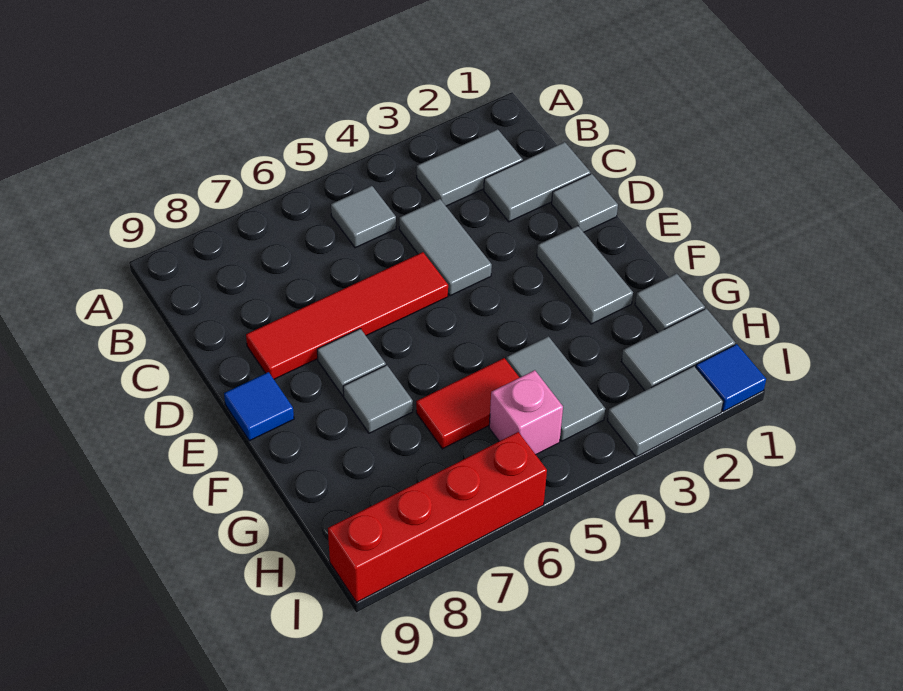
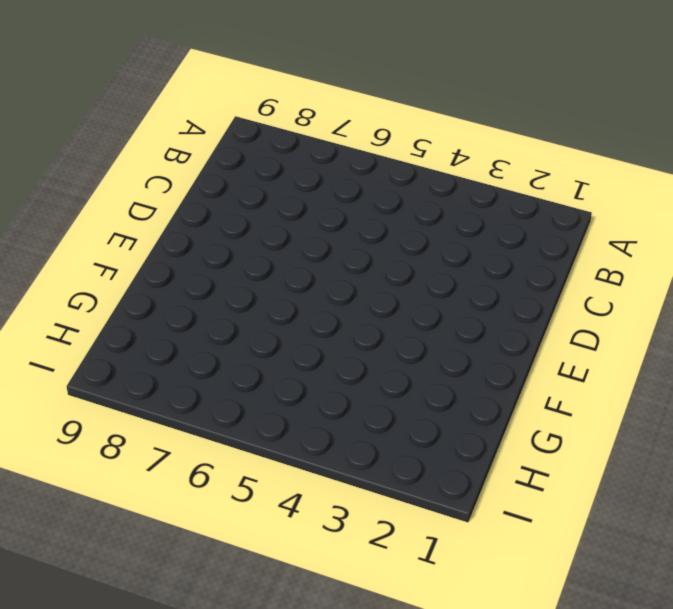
none -> grey tile B2:B3 level 1
none -> grey tile B5 level 1
none -> grey tile C1:C2 level 1

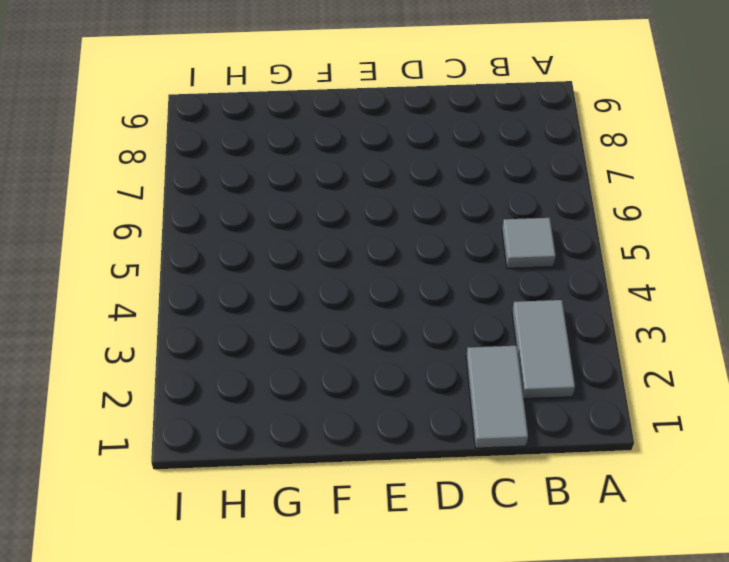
none -> grey tile C4:D4 level 1
none -> grey tile D1 level 1
none -> red tile D5:D8 level 1

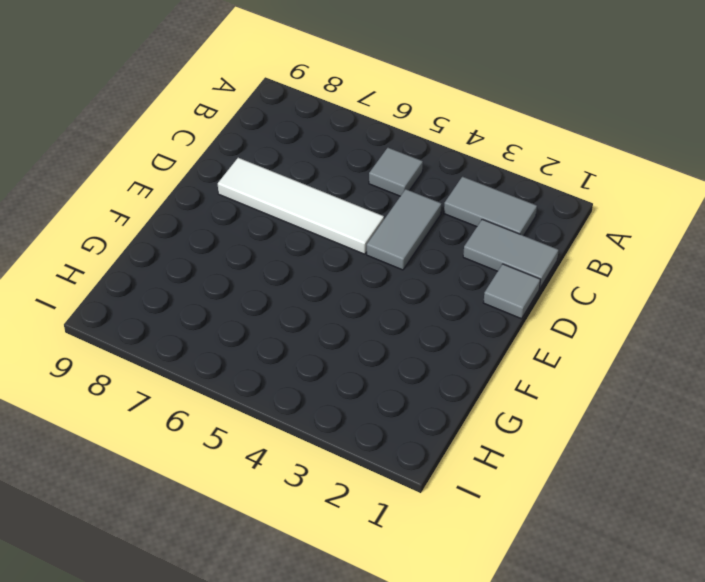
white tile D5:D8 level 1 -> red tile D5:D8 level 1
none -> grey tile E2:F2 level 1
none -> grey tile E7 level 1
none -> blue tile E9 level 1

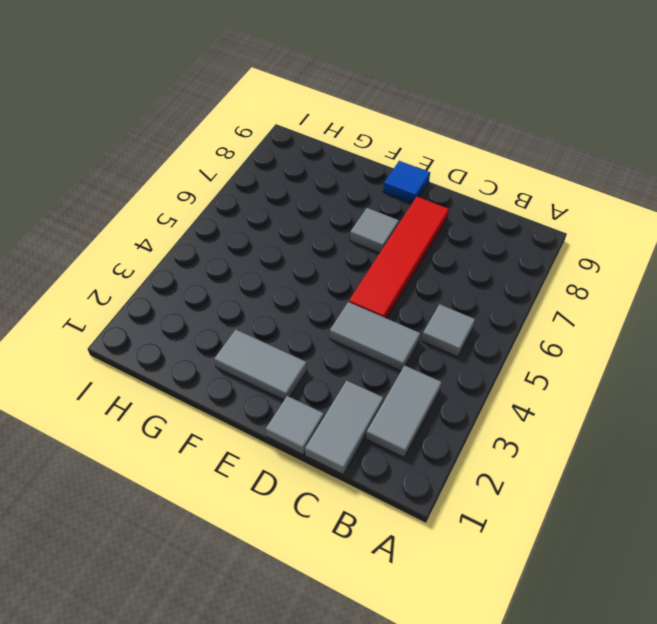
none -> grey tile F7 level 1
none -> grey tile G1 level 1
none -> grey tile G4:H4 level 1

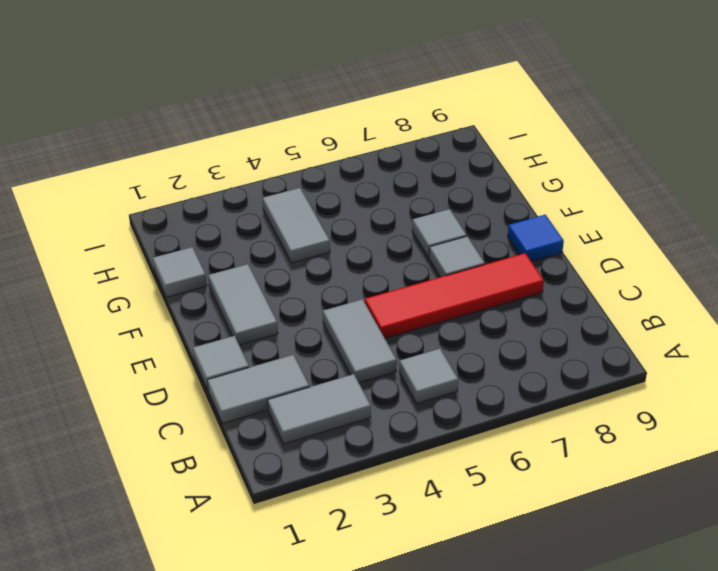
none -> red tile G5:G6 level 1
none -> grey tile H1:H2 level 1
none -> pink brick H5 level 1

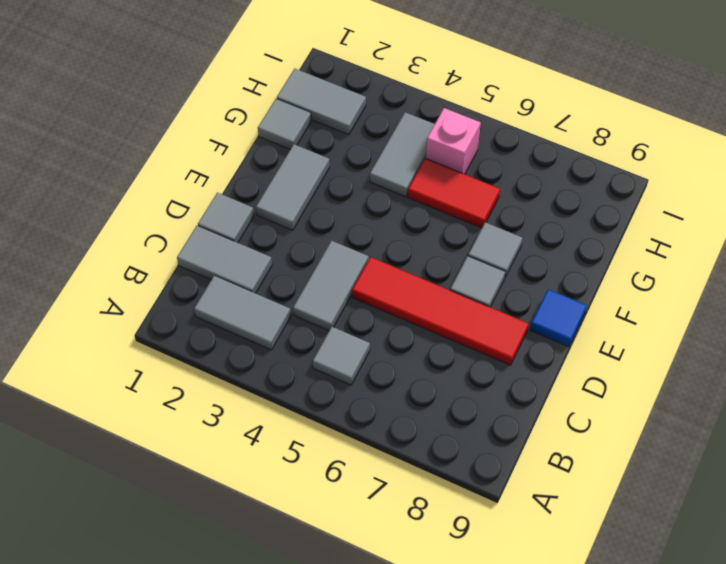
none -> blue tile I1 level 1
none -> grey tile I2:I3 level 1
none -> red brick I6:I9 level 1

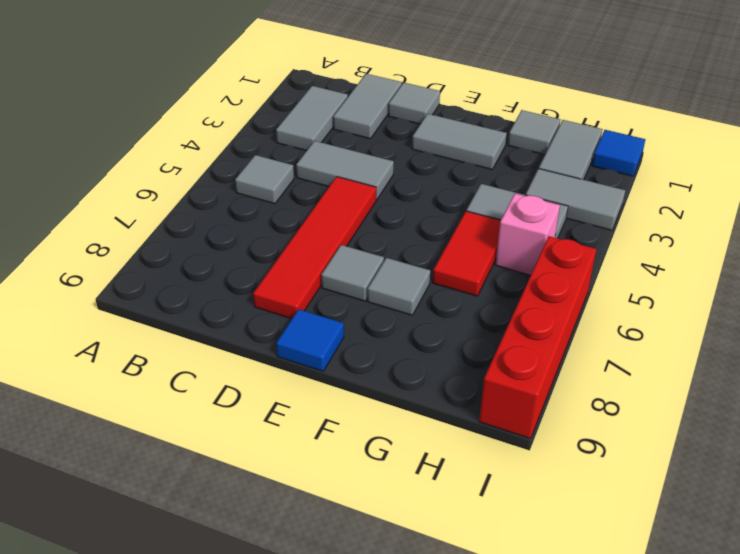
grey tile H3:I3 level 1 -> grey tile I2:I3 level 1

